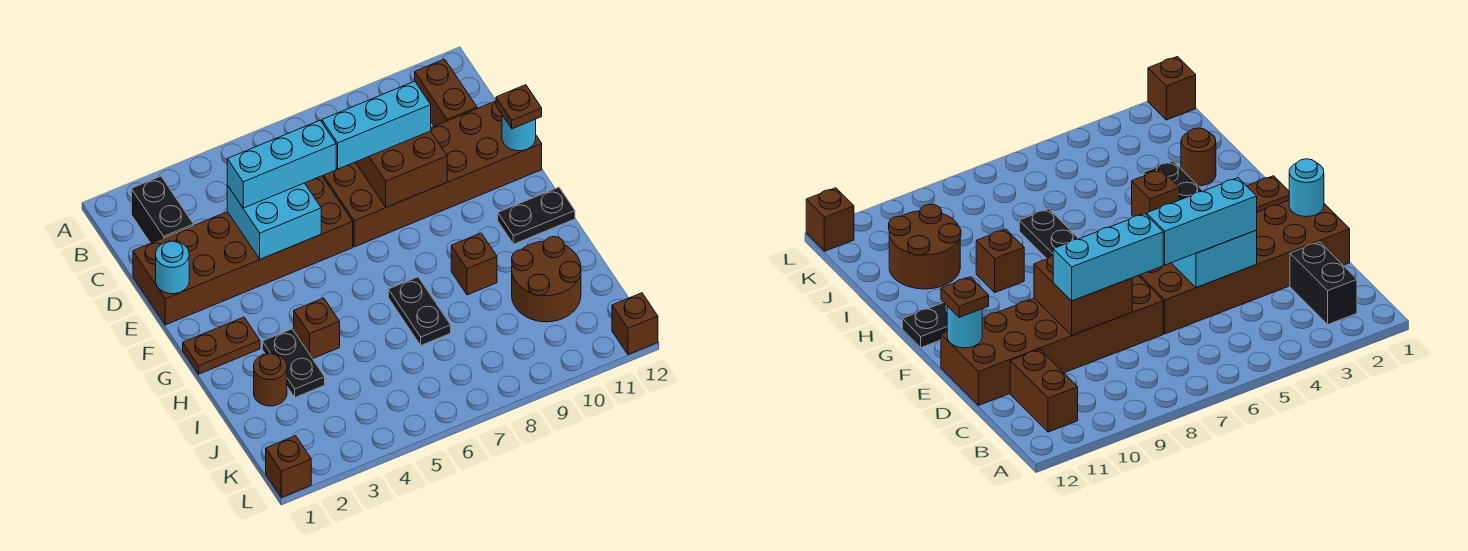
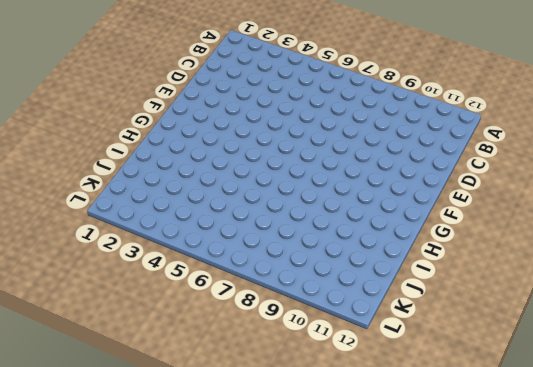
none -> black brick B2:C2 level 1
none -> brown brick B11:C11 level 1
none -> brown brick D1:E6 level 1

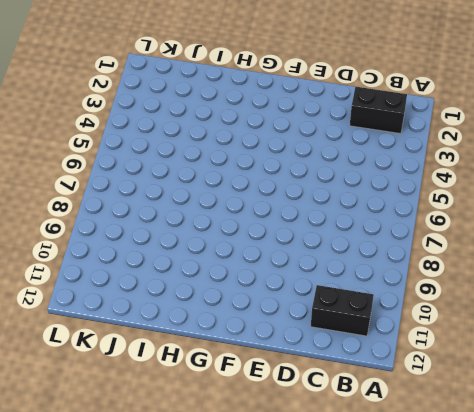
black brick B11:C11 level 1 -> brown brick B11:C11 level 1
none -> brown brick D1:E6 level 1
none -> brown brick D7:E12 level 1
none -> brown plate G1:G2 level 1

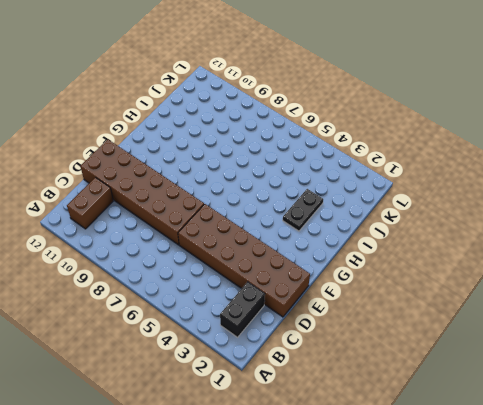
none -> brown plate G1:G2 level 1
none -> black plate G11:G12 level 1
none -> brown brick H4 level 1

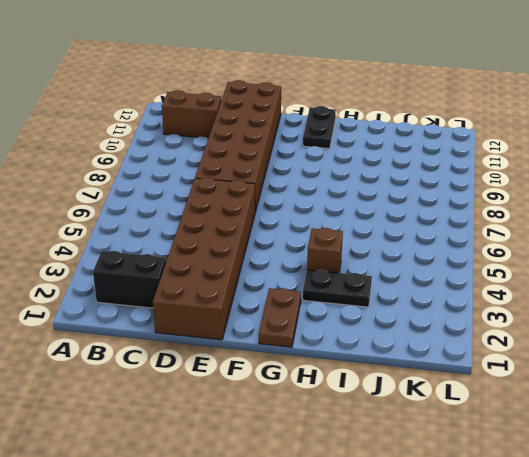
none -> black plate H7:I7 level 1
none -> brown brick H9 level 1
none -> brown round brick I2 level 1

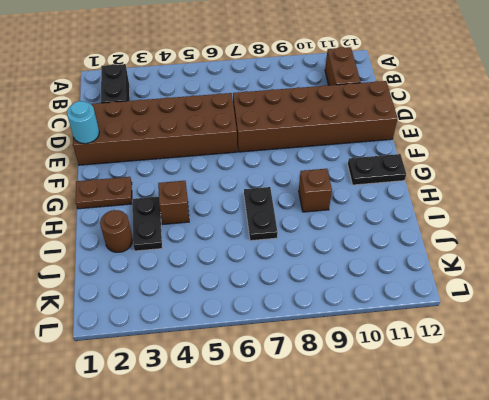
none -> brown round brick I10:J11 level 1
none -> brown brick L1 level 1
none -> brown brick L12 level 1

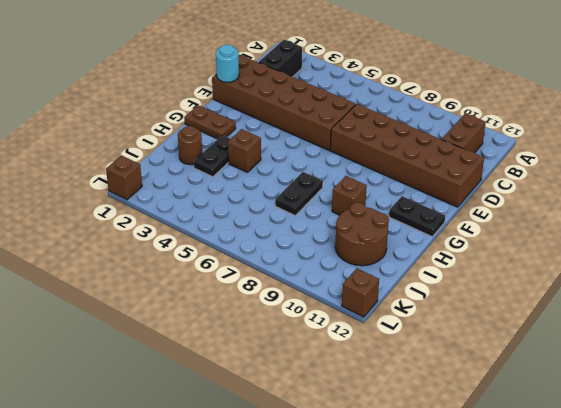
none -> cyan brick D4:E5 level 2
none -> brown brick D8:E9 level 2
none -> cyan round brick E12 level 2

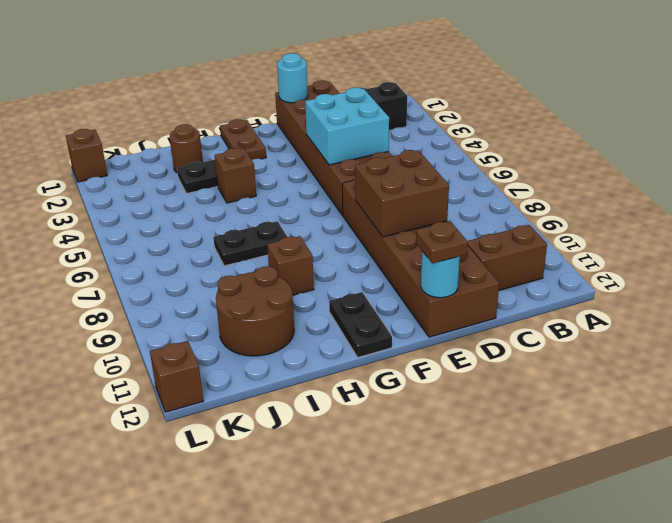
none -> cyan brick D4:D6 level 3
none -> cyan brick D7:D9 level 3

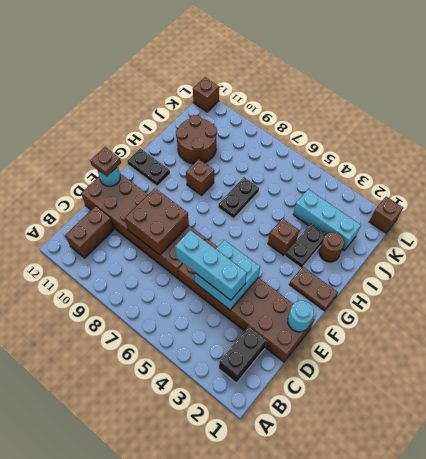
cyan brick J2:J4 level 1 -> cyan brick D7:D9 level 3

